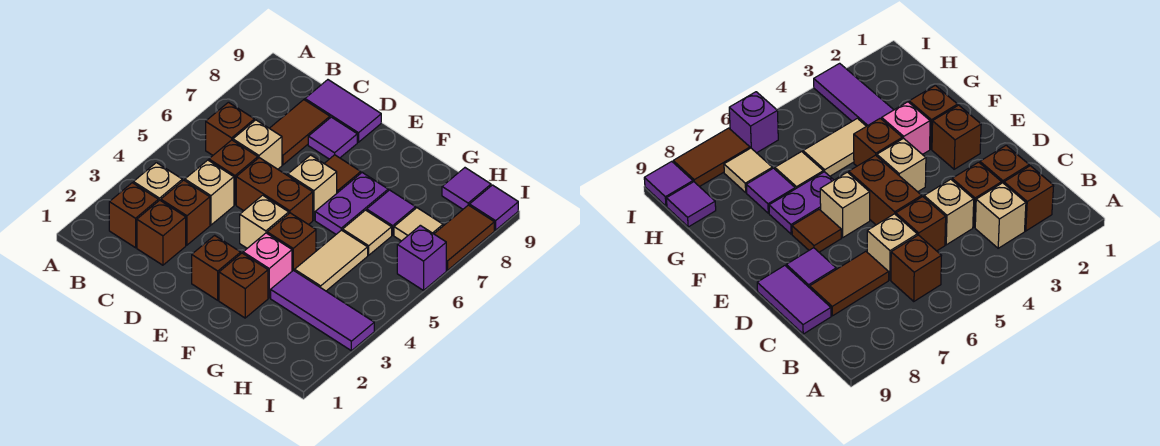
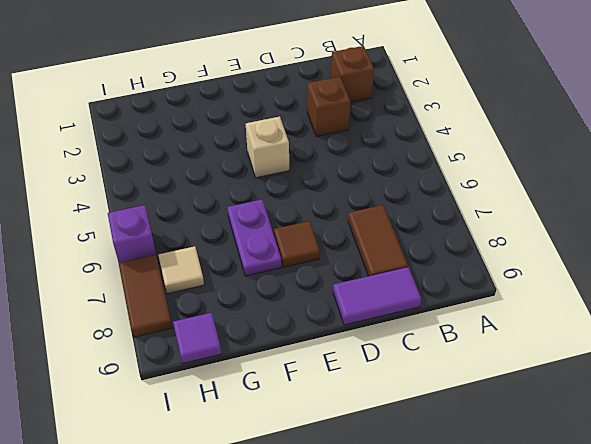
none -> tan brick B3 level 1
none -> brown brick B6 level 1
none -> brown brick C2 level 1

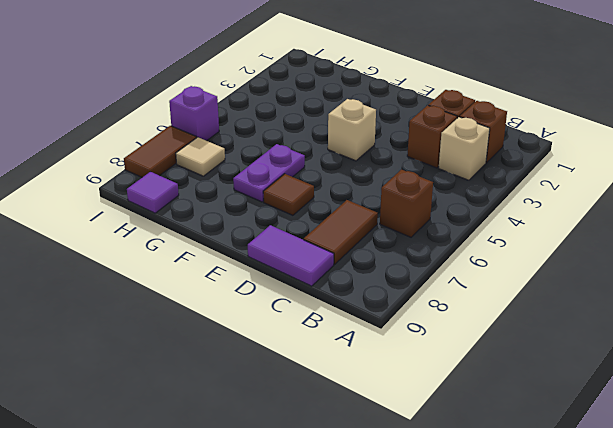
none -> tan brick C4 level 1
none -> brown brick C5 level 1
none -> tan brick C6 level 1

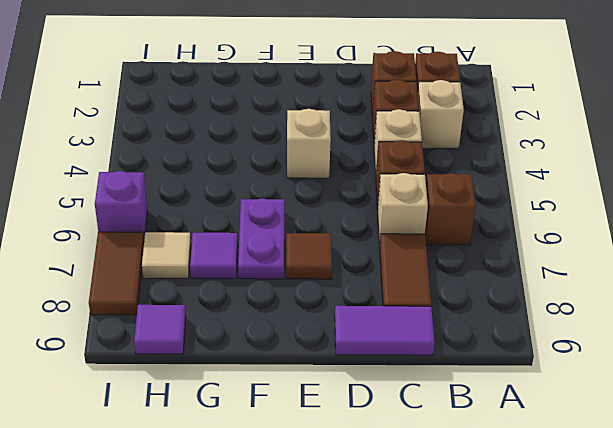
none -> brown brick D5:E5 level 1
none -> purple tile D8 level 1
none -> brown brick E2 level 1

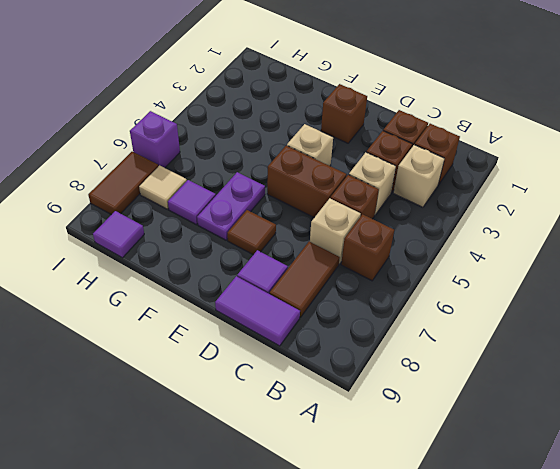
none -> tan brick E6 level 1
none -> brown brick F2 level 1
none -> pink brick F3 level 1

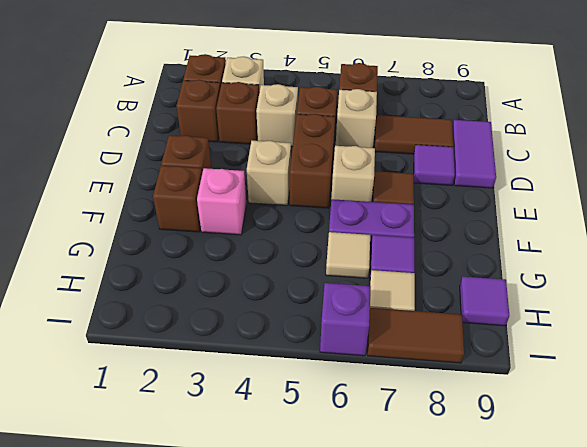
none -> brown brick F4 level 1
none -> purple tile G3:I3 level 1
none -> tan tile G4:G5 level 1

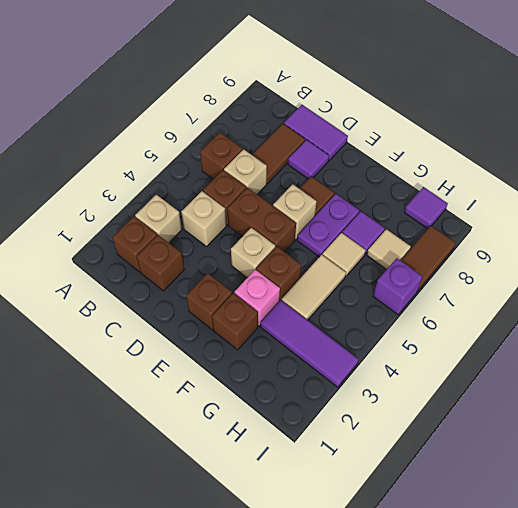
none -> brown brick C3 level 1
none -> purple tile I9 level 1

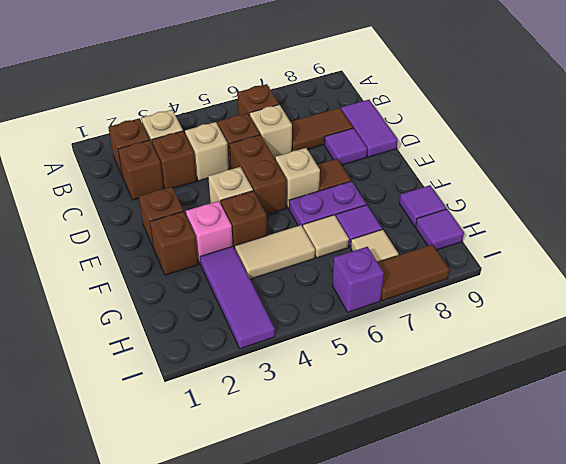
purple tile G9 level 1 -> purple tile I9 level 1

